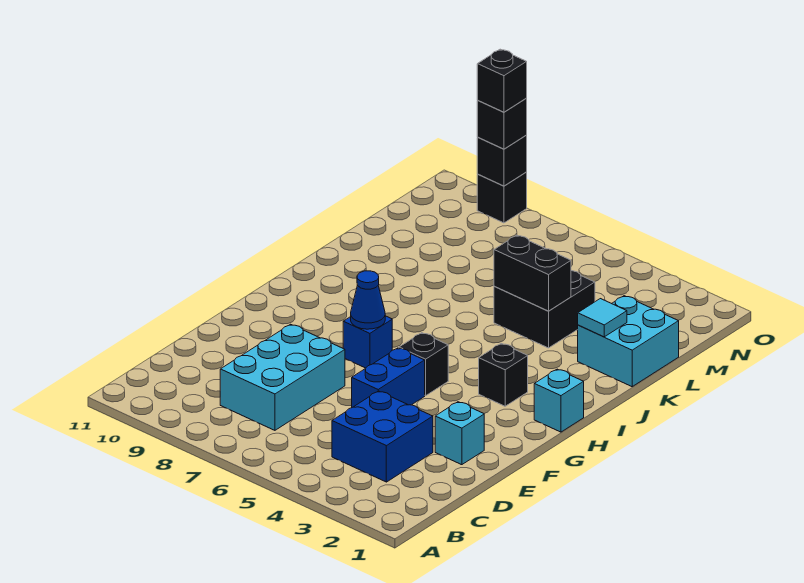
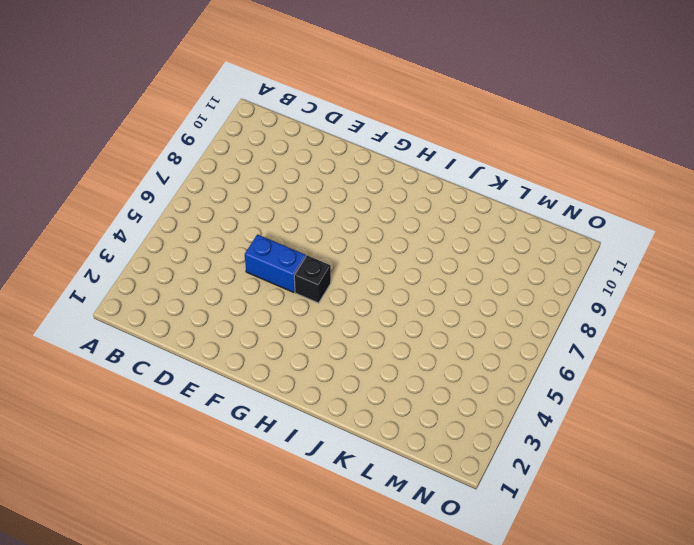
none -> blue brick C3:D4 level 1
none -> cyan brick C7:E8 level 1
none -> cyan brick E2 level 1

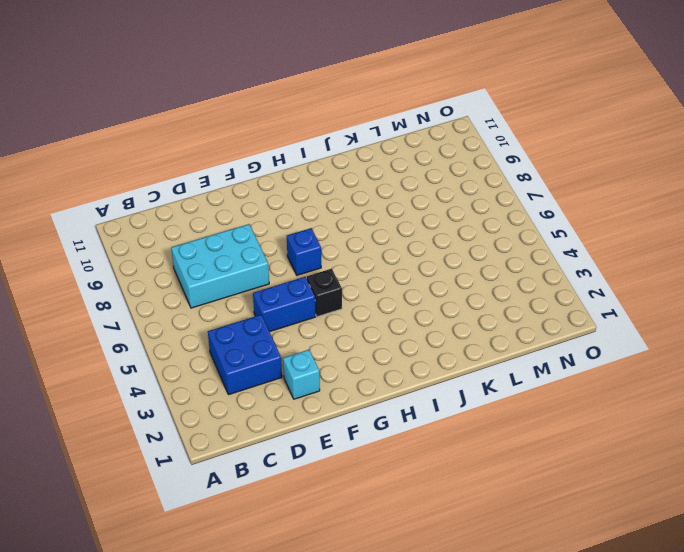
none -> cyan brick H1 level 1
none -> black brick H3 level 1
none -> cyan brick K1:L2 level 1

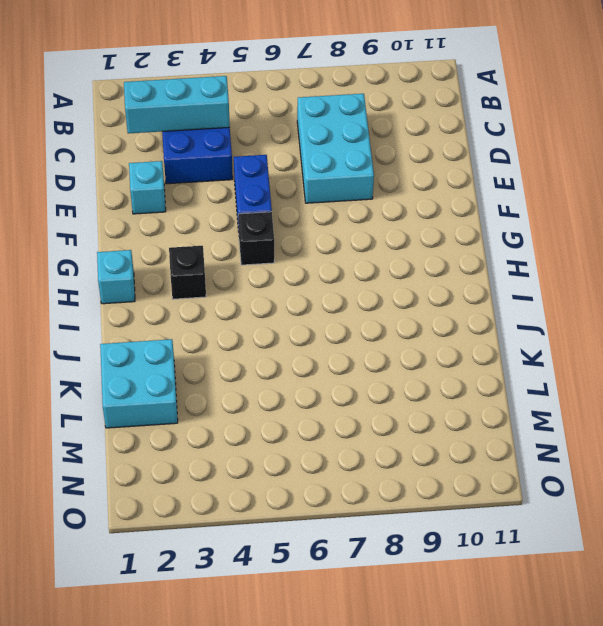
cyan brick C2:C4 level 2 -> none
none -> blue brick G7 level 1
none -> black brick K4:L5 level 1
none -> black brick O9 level 1

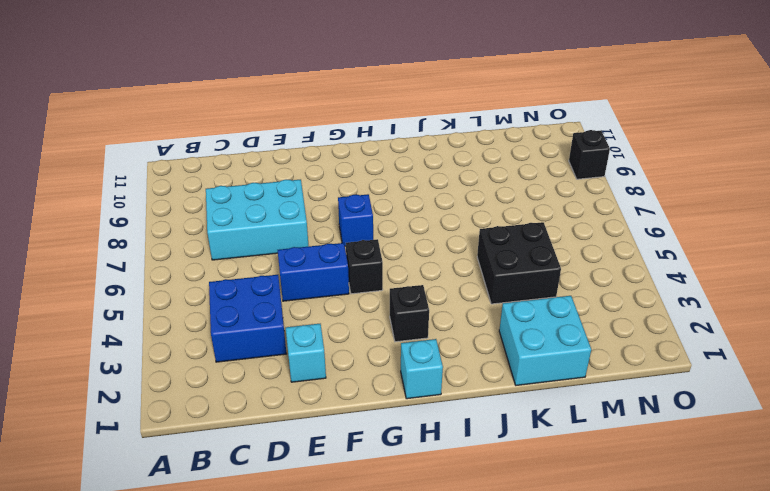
none -> blue cone G7 level 2
none -> cyan tile K2 level 2
none -> black brick K4:K5 level 2

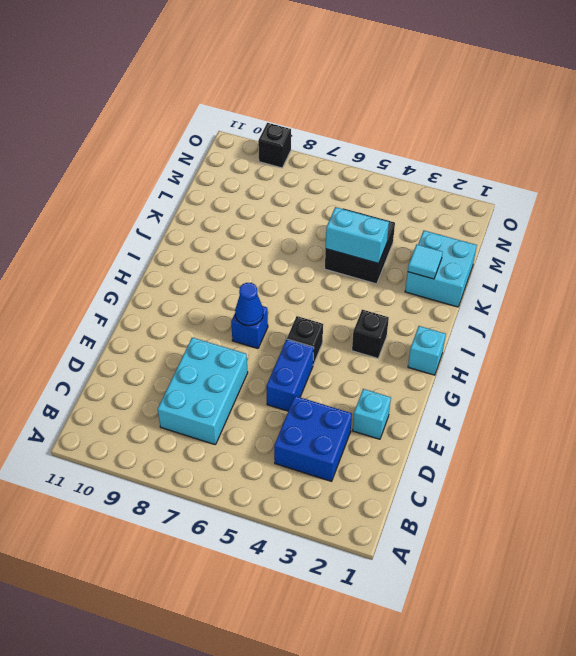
cyan brick K4:K5 level 2 -> black brick K4:K5 level 2
none -> black brick O9 level 2
none -> black brick O9 level 3
none -> black brick O9 level 4

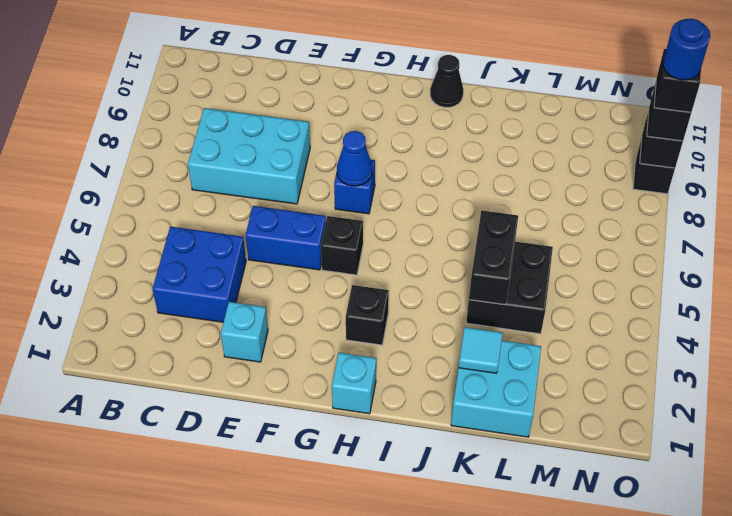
black cone I11 level 1 -> none
blue round brick O9 level 5 -> none

